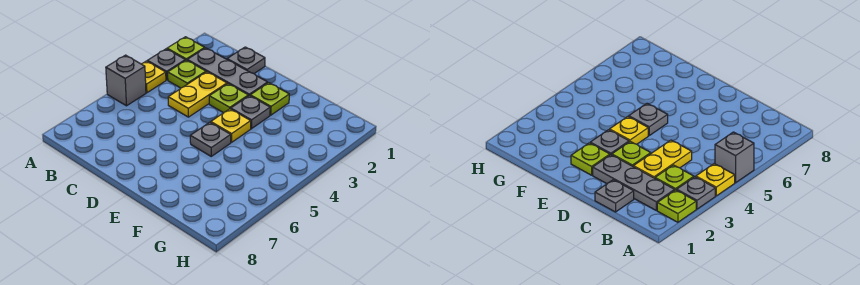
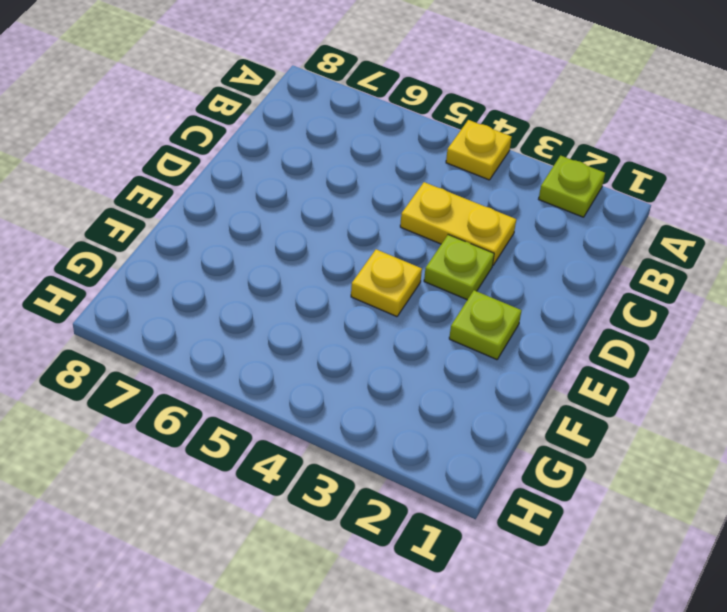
none -> grey plate A3 level 1
none -> grey brick A5 level 1
none -> grey plate B2:D2 level 1

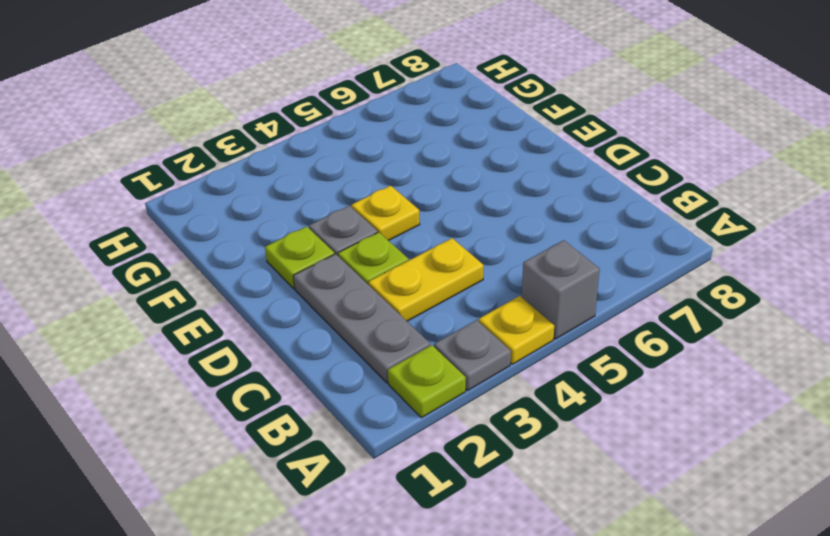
none -> lime plate B3 level 1
none -> grey plate C1 level 1
none -> grey plate E5 level 1

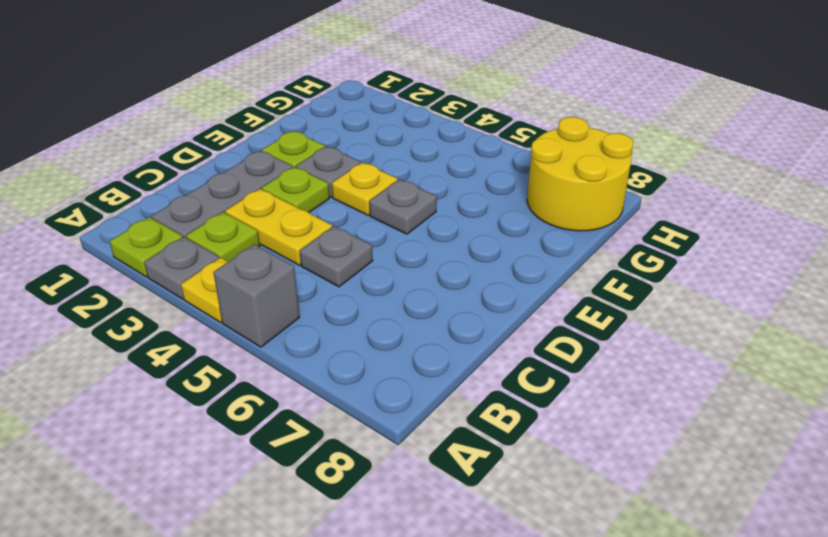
grey plate C5 level 1 -> grey plate C1 level 1
yellow round brick G7:H8 level 1 -> none

